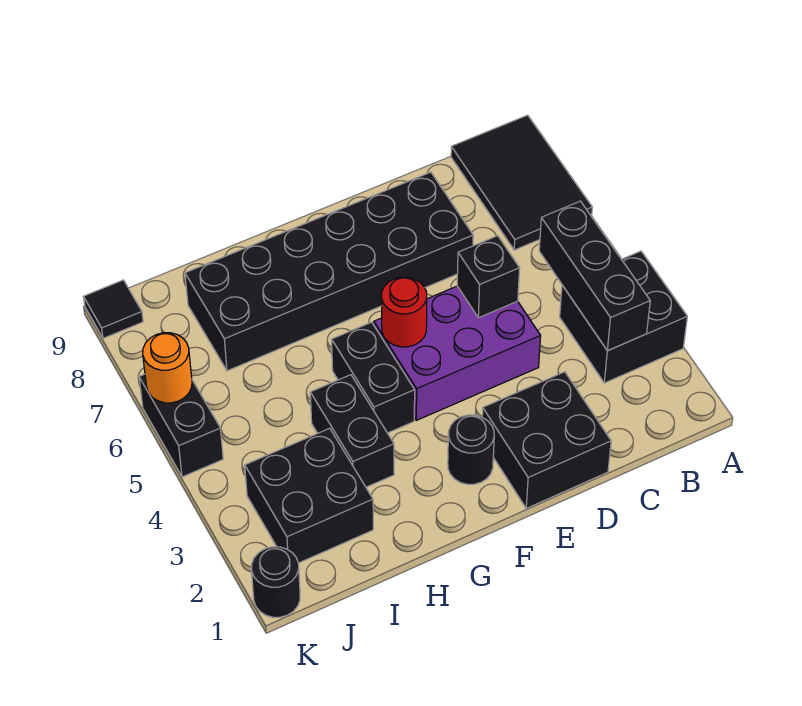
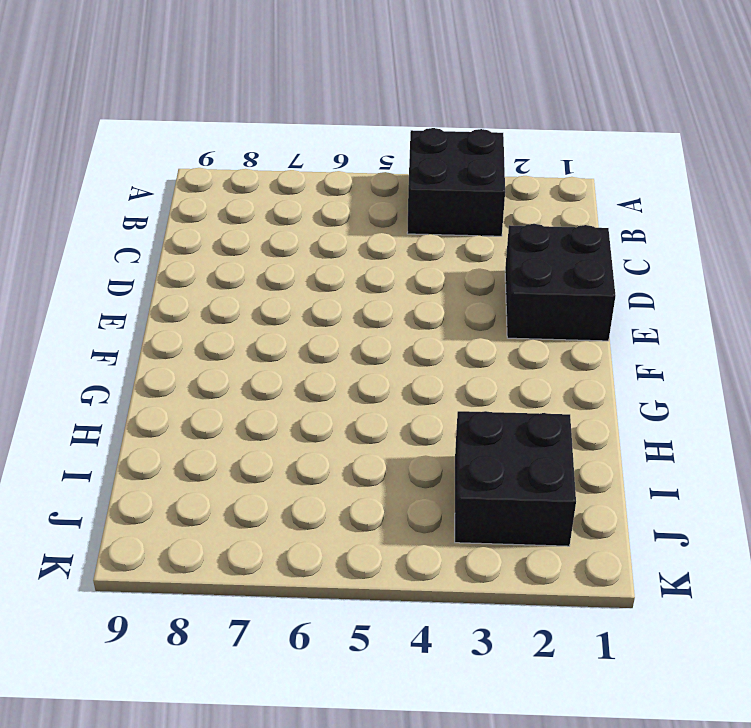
none -> black tile A7:B9 level 1
none -> purple brick D4:F5 level 1
none -> black brick D7:I8 level 1

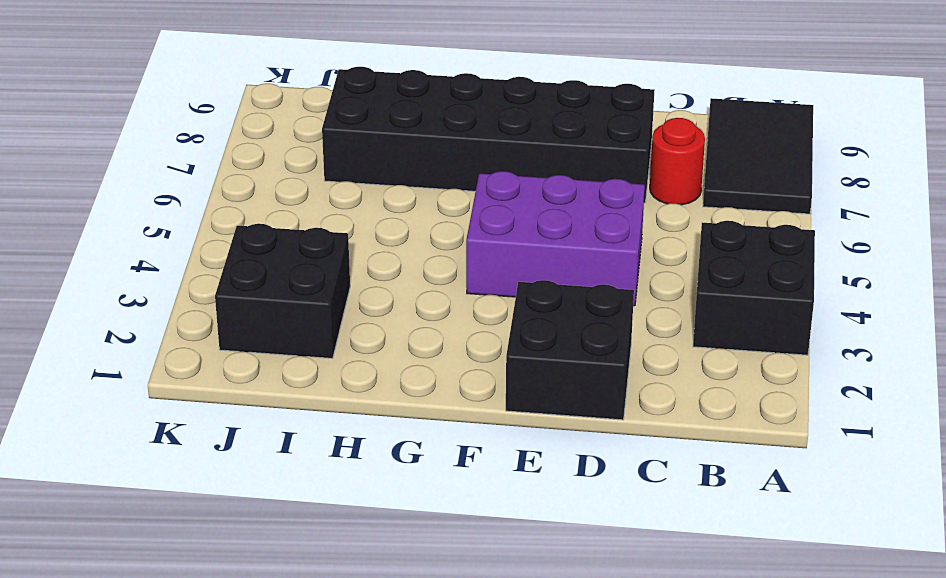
red round brick C7 level 1 -> red round brick F5 level 2
none -> black round brick F2 level 1
none -> black brick G4:G5 level 1
none -> black brick H3:H4 level 1

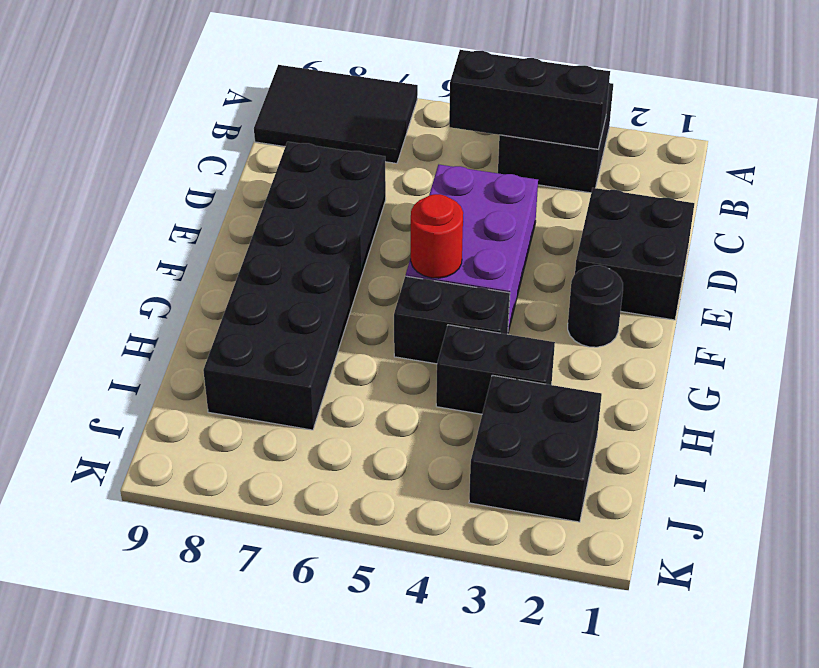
none -> black round brick K1 level 1
none -> black brick K5:K6 level 1
none -> black tile K9 level 1

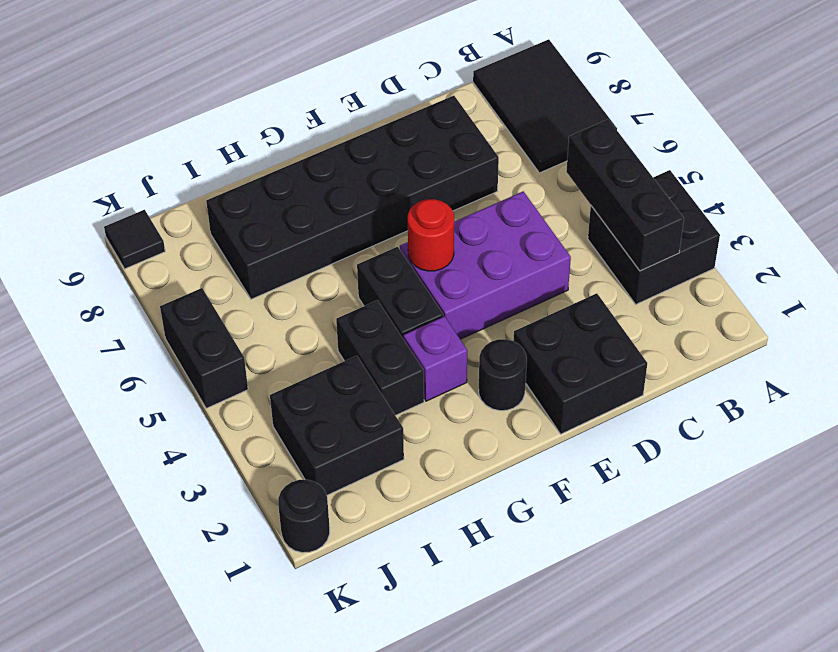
purple brick G3 level 1 -> none
none -> black brick D5 level 2
none -> orange round brick K6 level 2

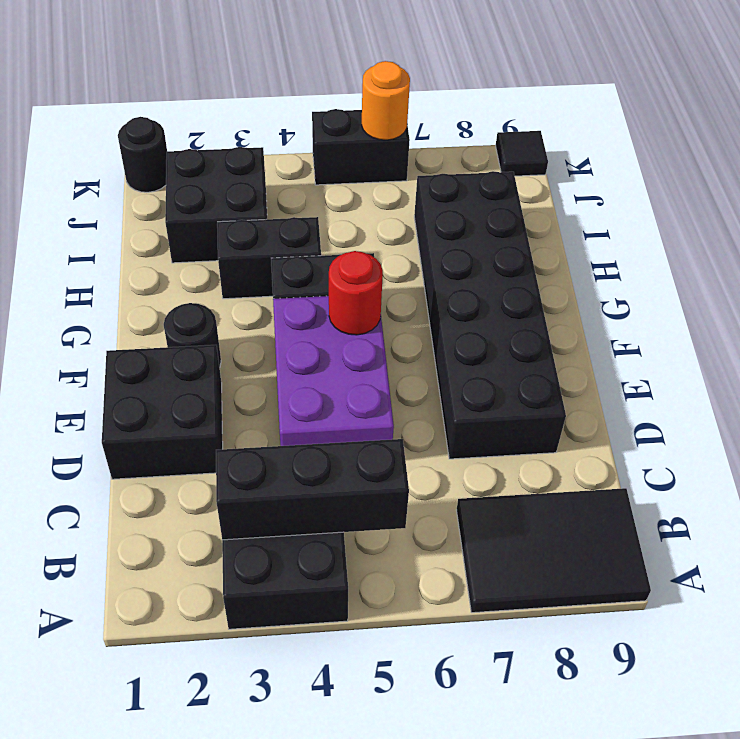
none -> black brick D5 level 2

